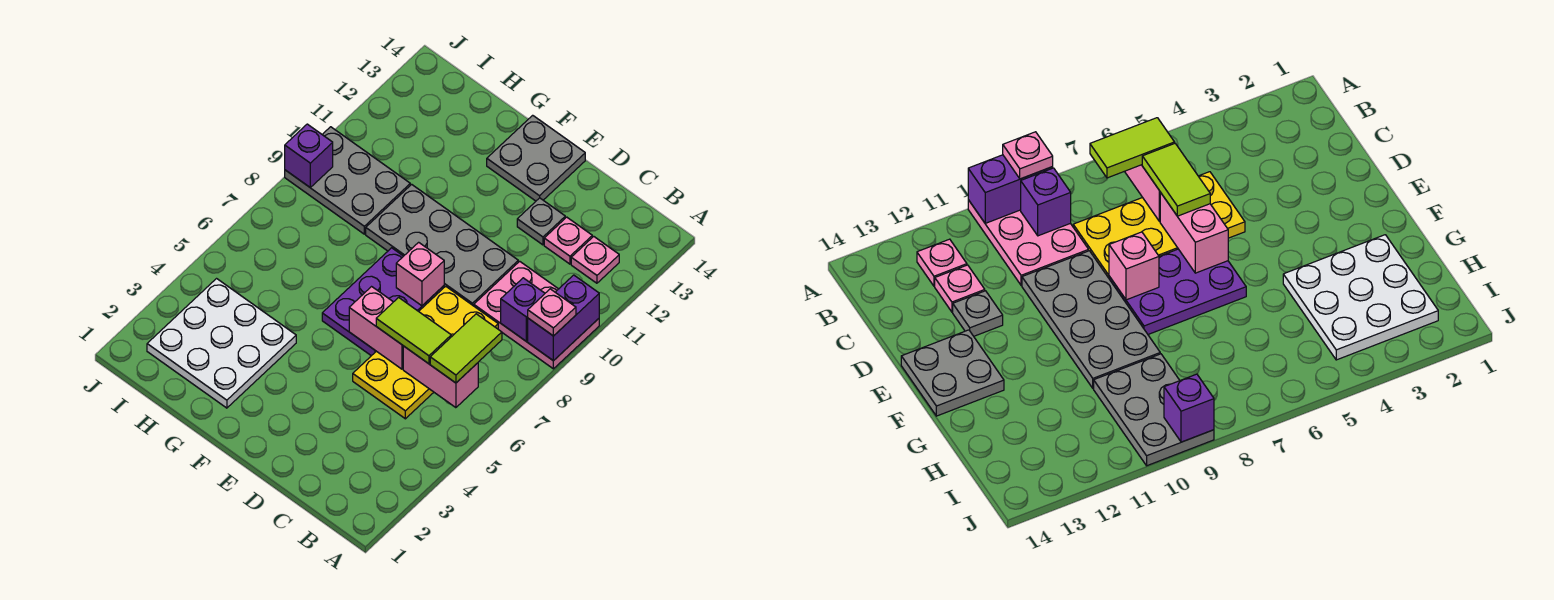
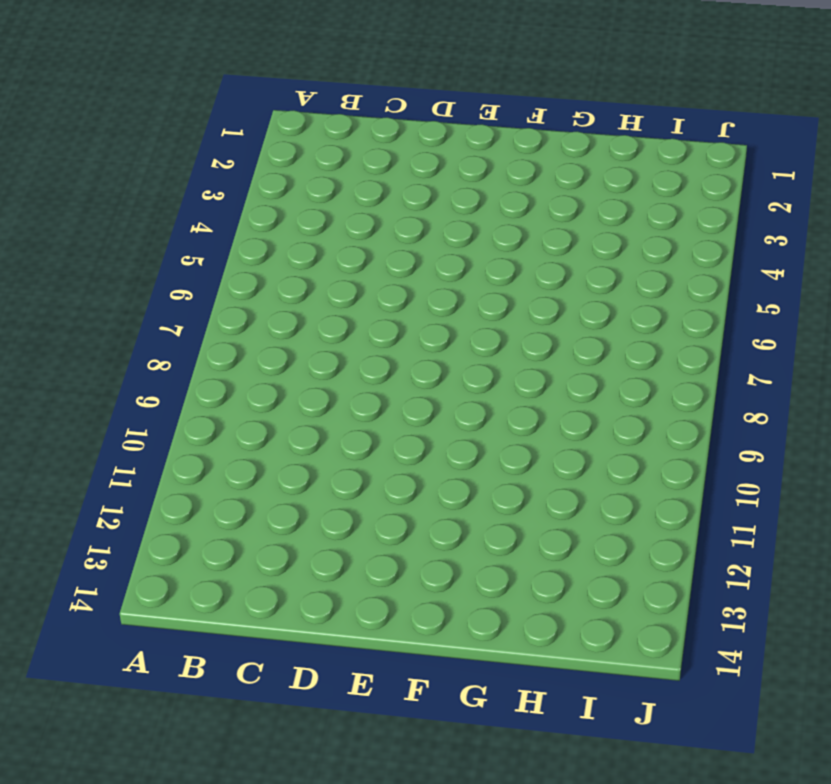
none -> pink plate A9:C10 level 1
none -> pink plate B12 level 1
none -> yellow plate C5:D8 level 1

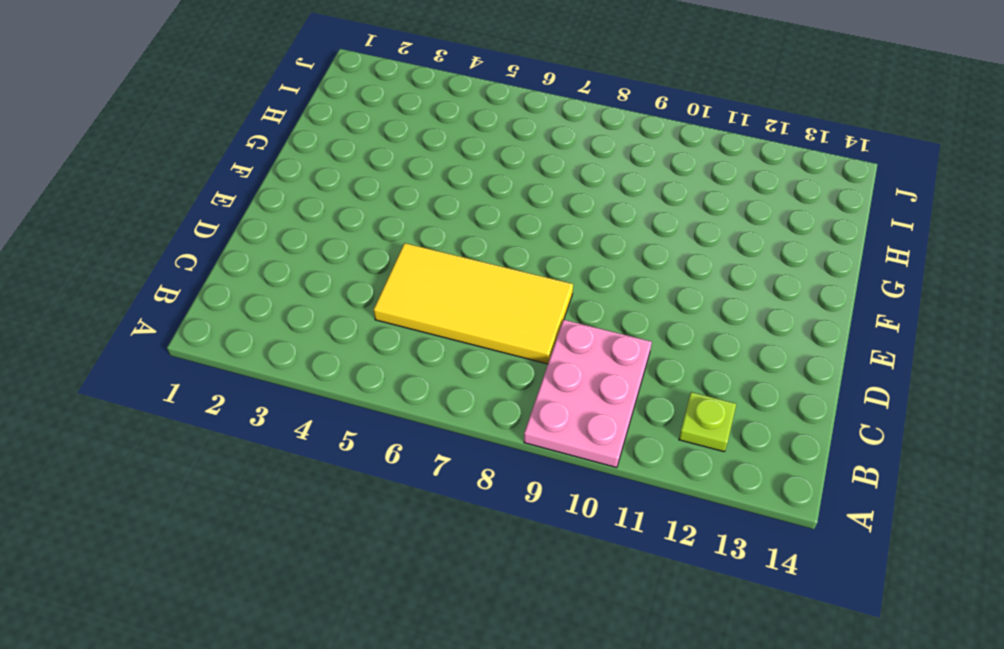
lime plate B12 level 1 -> pink plate B12 level 1
yellow tile C5:D8 level 1 -> yellow plate C5:D8 level 1
none -> pink plate C12 level 1
none -> grey plate D9:G10 level 1
none -> grey plate D12 level 1

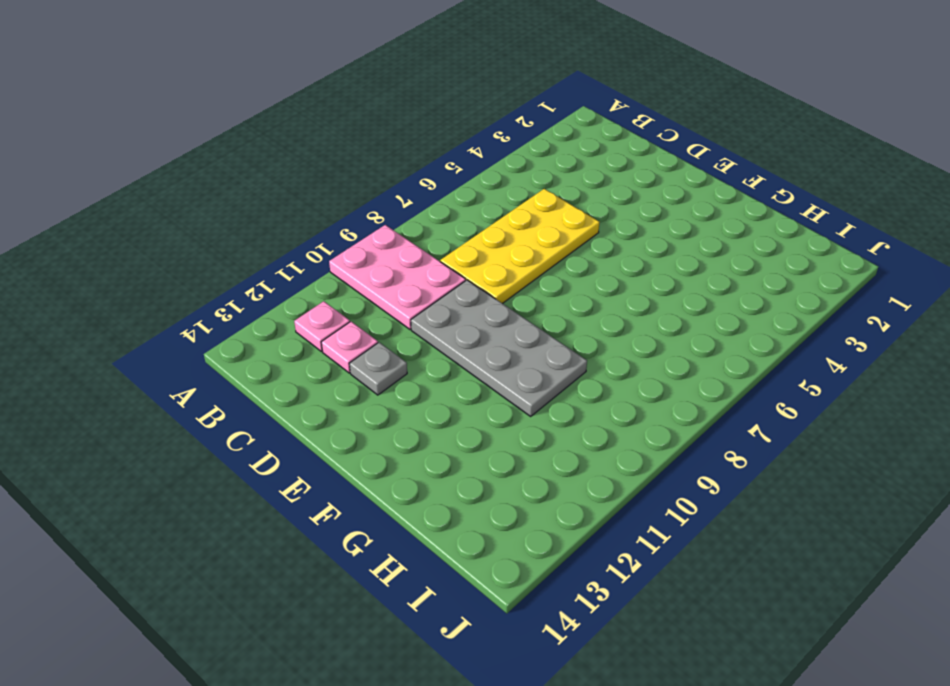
none -> purple plate E6:F8 level 1
none -> grey plate E13:F14 level 1
none -> white plate G2:I4 level 1

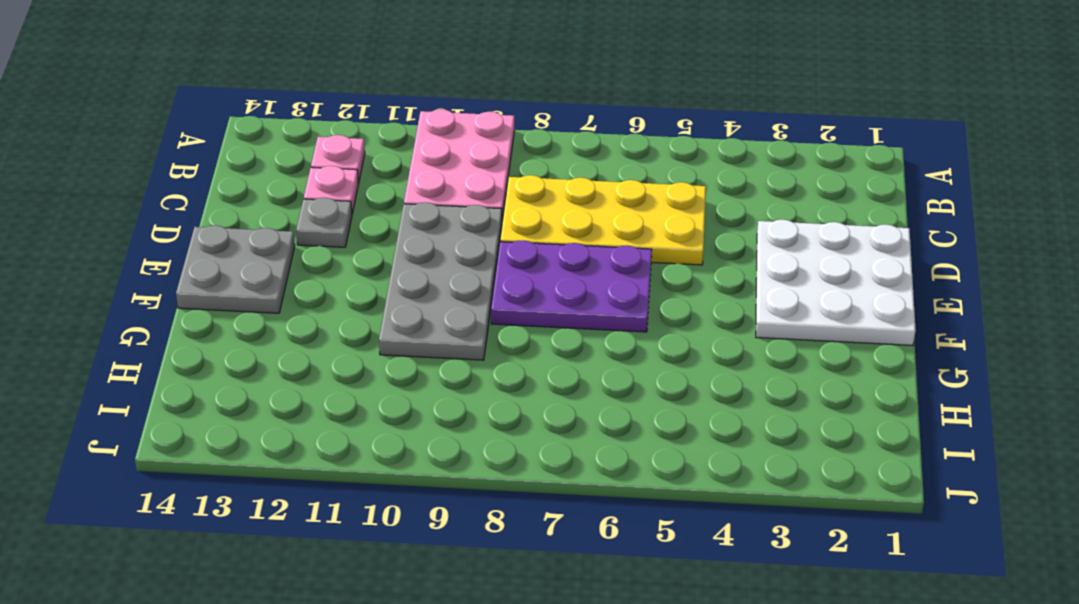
white plate D1:F3 level 1 -> white plate G2:I4 level 1
none -> grey plate H9:J10 level 1
none -> purple brick A9:A10 level 2
none -> pink brick B6:C6 level 2

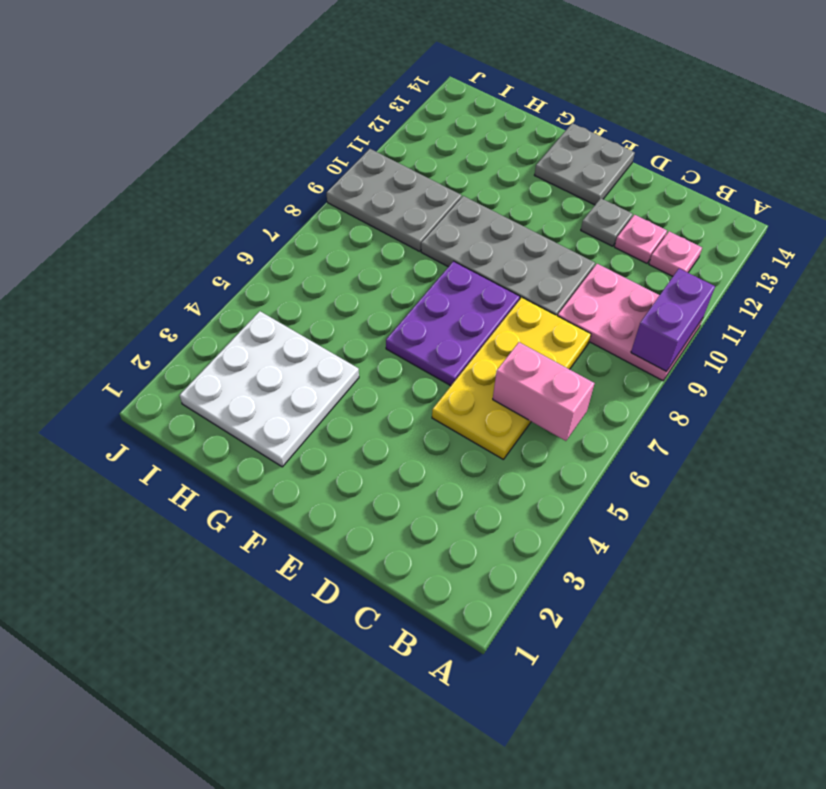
none -> purple brick B9 level 2
none -> pink brick D6:E6 level 2
none -> pink brick E8 level 2

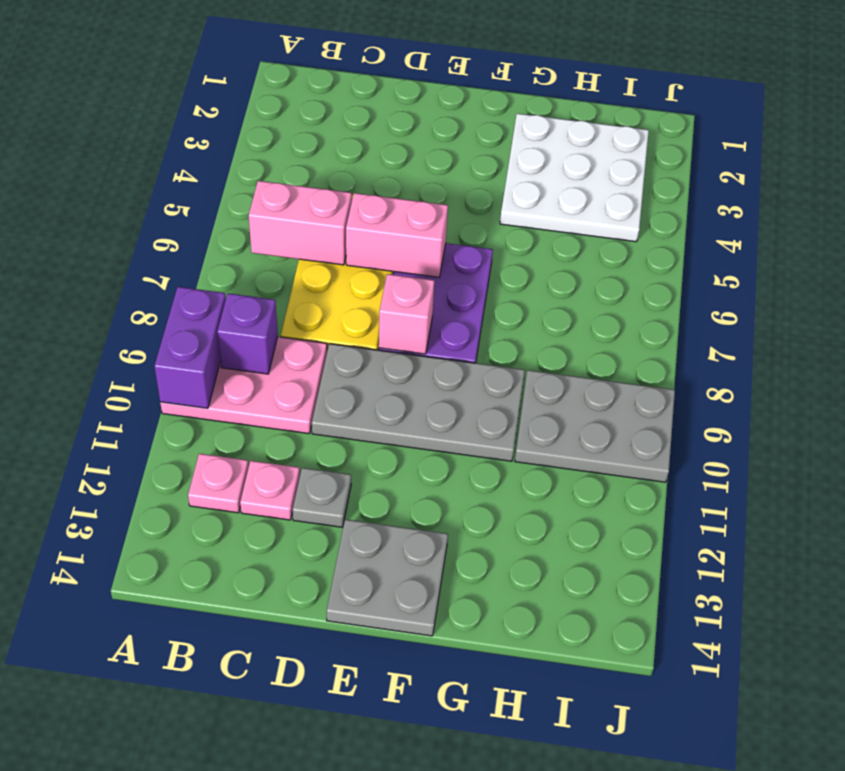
none -> purple brick J9 level 2
none -> pink plate A9 level 3
none -> lime tile B6:B7 level 3

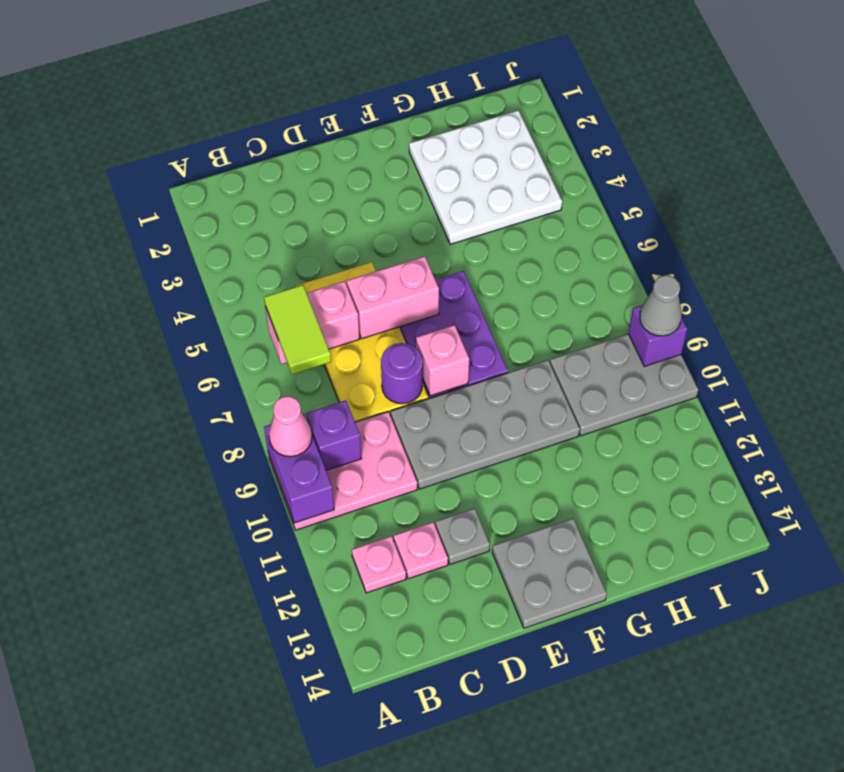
pink cone A9 level 3 -> pink plate A9 level 3
purple round brick D8 level 2 -> none
grey cone J9 level 3 -> none
none -> lime tile C6:D6 level 3

